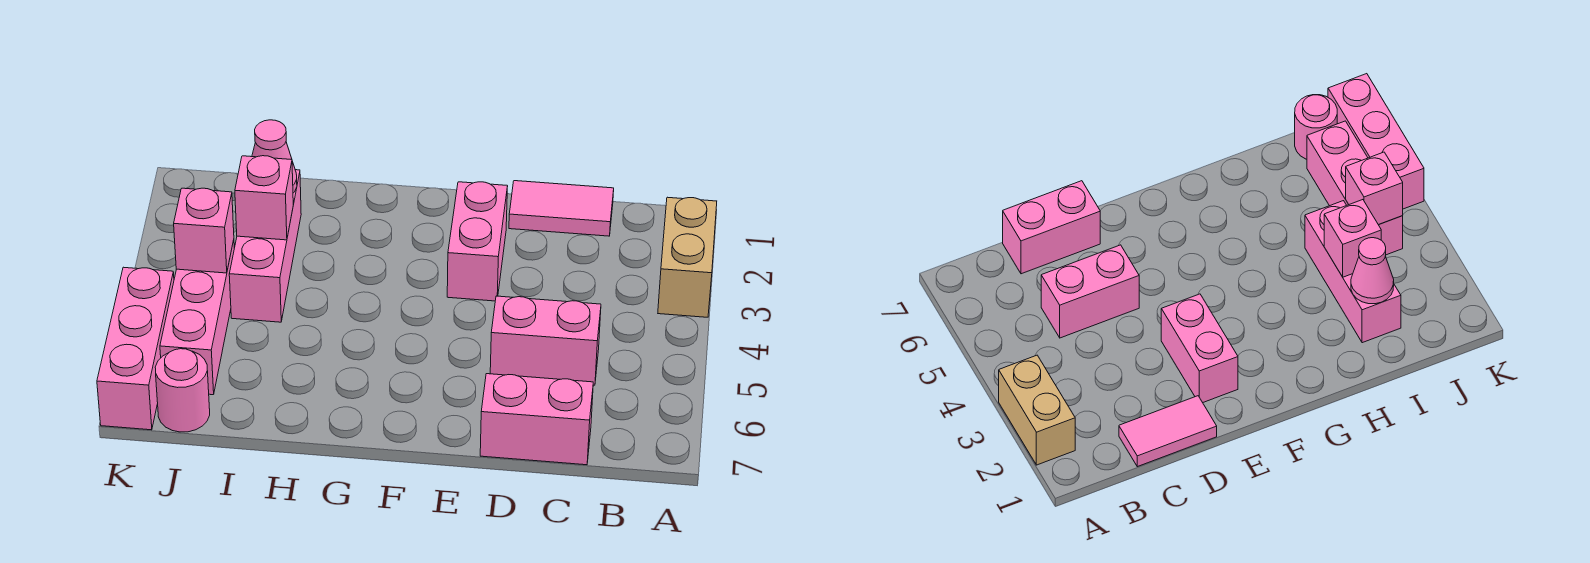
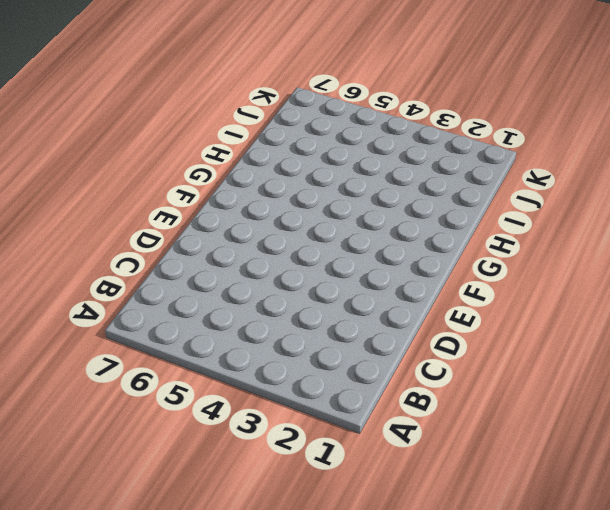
none -> tan brick A2:A3 level 1
none -> pink tile C1:D1 level 1
none -> pink brick C5:D5 level 1

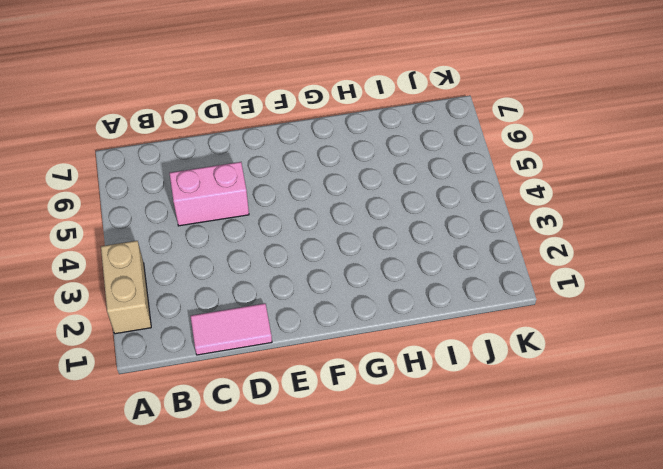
none -> pink brick C7:D7 level 1
none -> pink brick E2:E3 level 1
none -> pink brick I2:I4 level 1

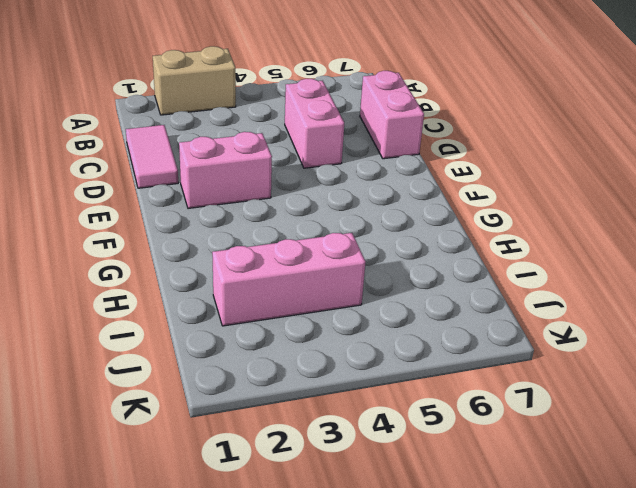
none -> pink brick J4:J6 level 1
none -> pink round brick J7 level 1
none -> pink brick K5:K7 level 1

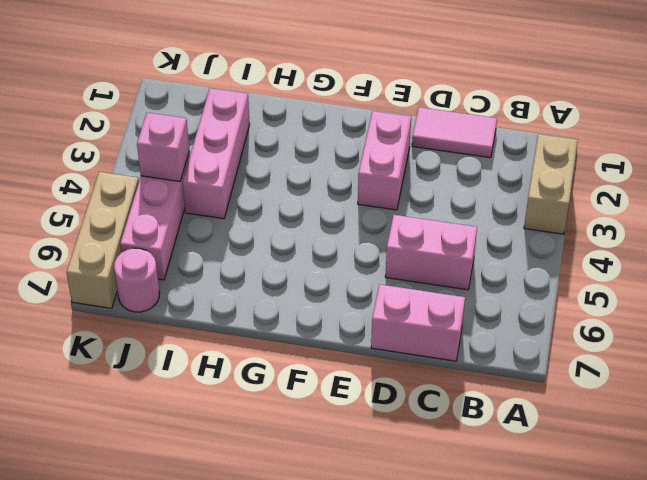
tan brick K5:K7 level 1 -> pink brick K5:K7 level 1
none -> pink cone I2 level 2
none -> pink brick I3 level 2

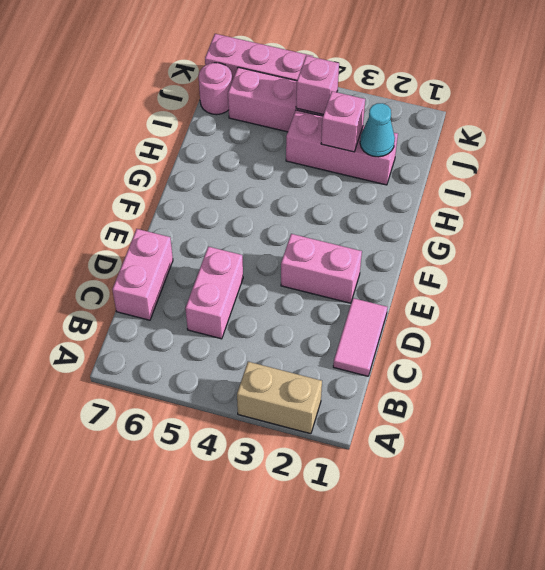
cyan cone I2 level 2 -> pink cone I2 level 2

